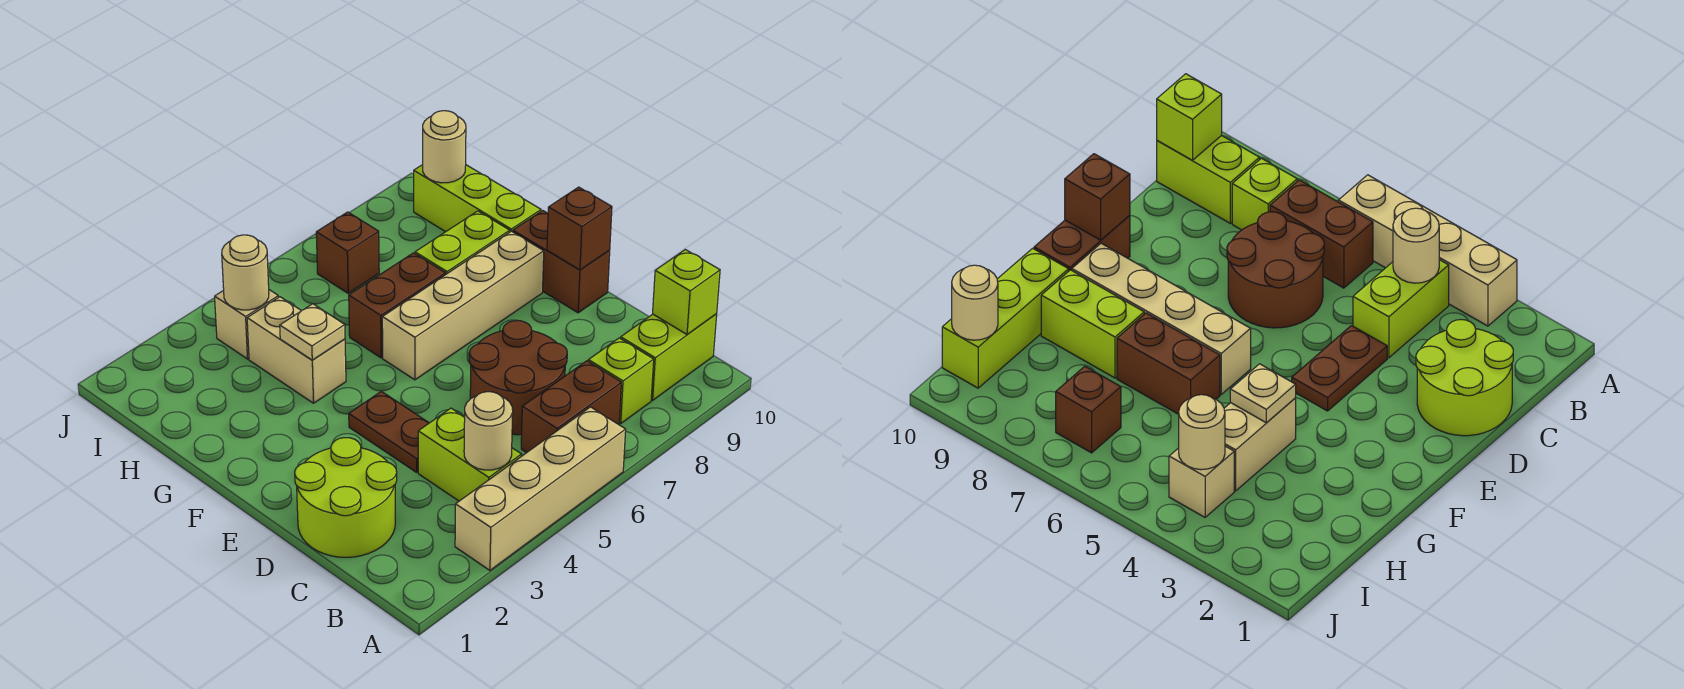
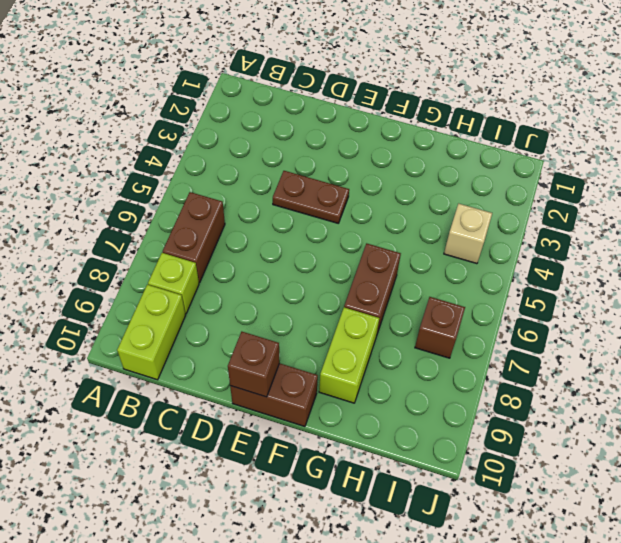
none -> tan brick A3:A6 level 1
none -> lime brick B4:C4 level 1
none -> lime round brick C1:D2 level 1

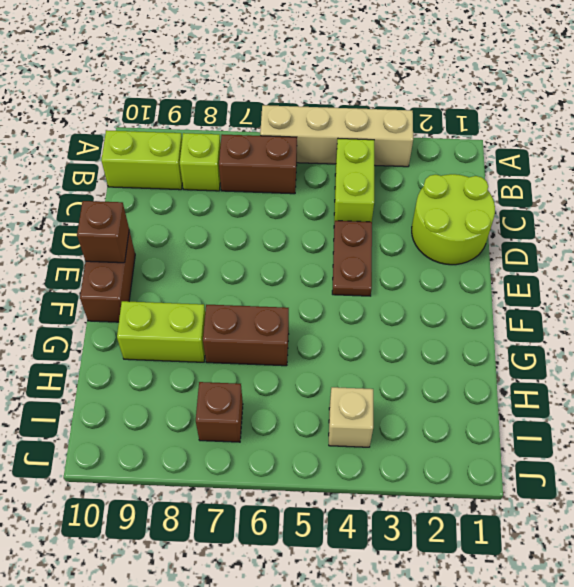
none -> brown round brick C6:D7 level 1
none -> tan brick F6:F9 level 1
none -> tan brick G4:H4 level 1

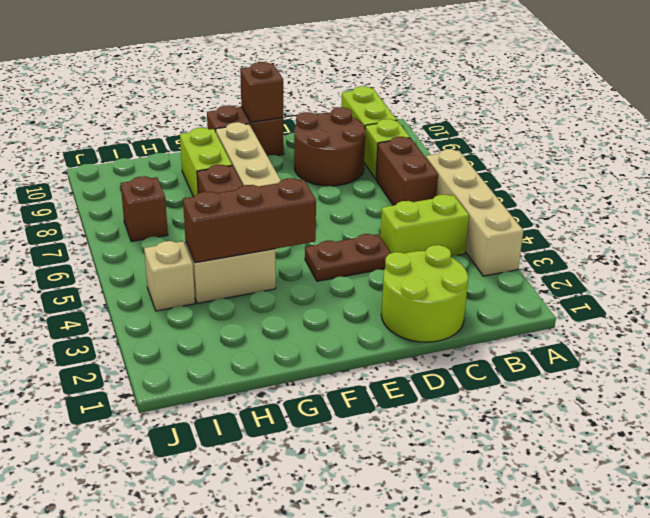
brown round brick C8:D9 level 1 -> brown round brick C6:D7 level 1
brown brick F4:H4 level 2 -> tan plate G4 level 2
none -> lime brick G10:I10 level 1
none -> tan round brick B4 level 2
none -> lime brick B10 level 2

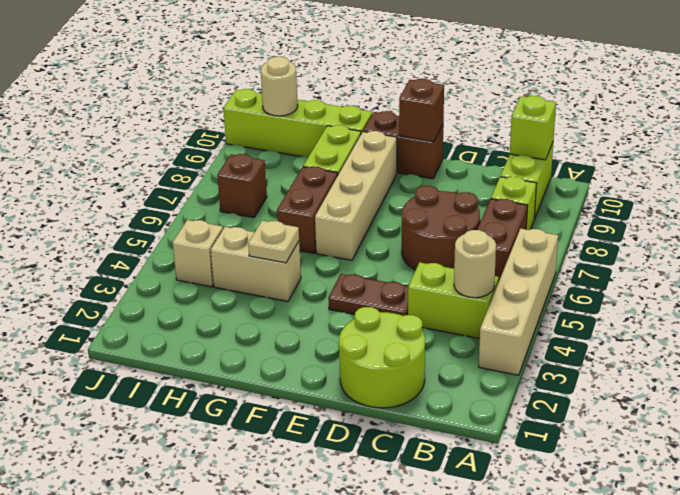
lime brick G10:J10 level 1 -> lime brick G10:I10 level 1
none -> tan round brick I4 level 2

